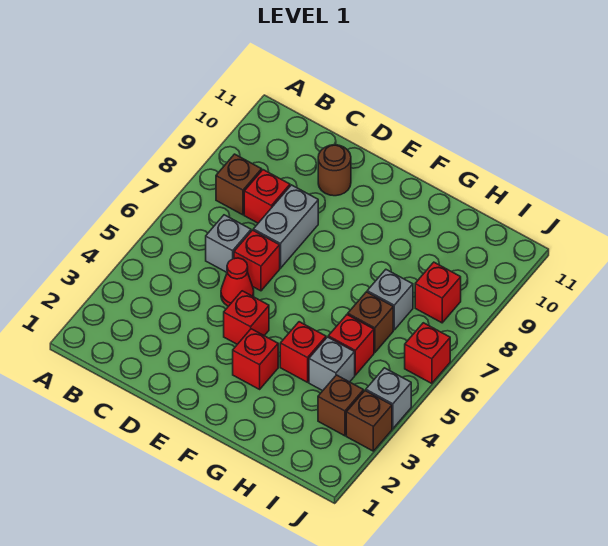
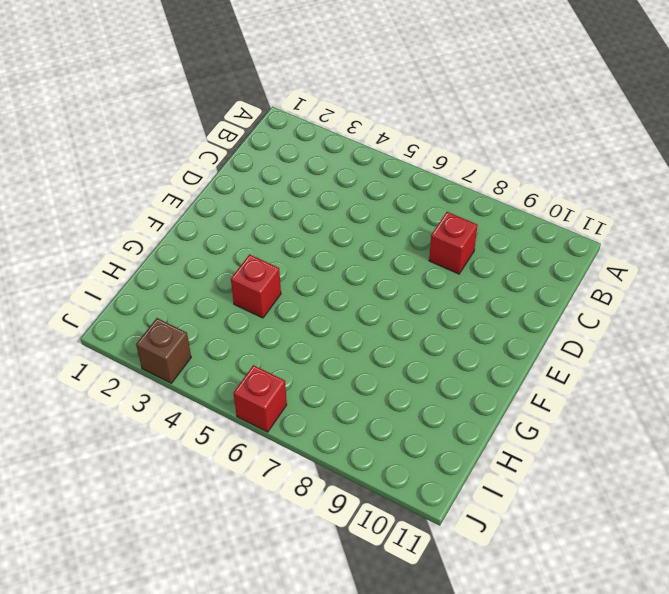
none -> brown brick B8 level 1
none -> grey brick C6 level 1
none -> red cone D5 level 1

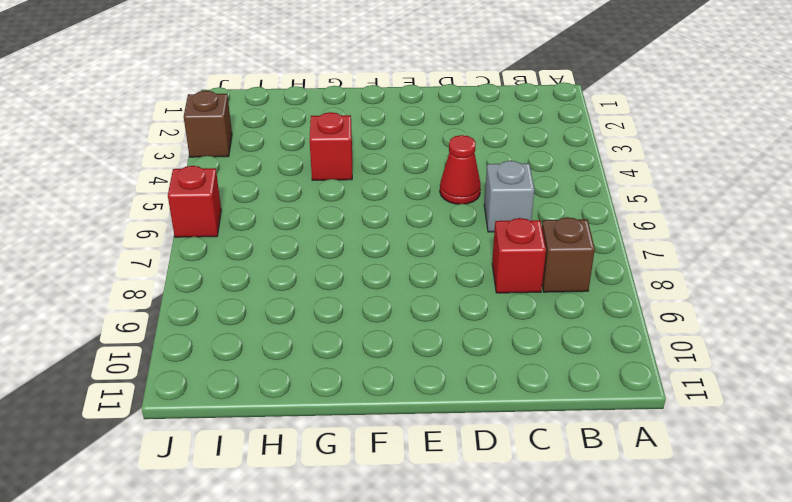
none -> red brick D6 level 1
none -> grey brick D7:D8 level 1
none -> brown round brick D10 level 1

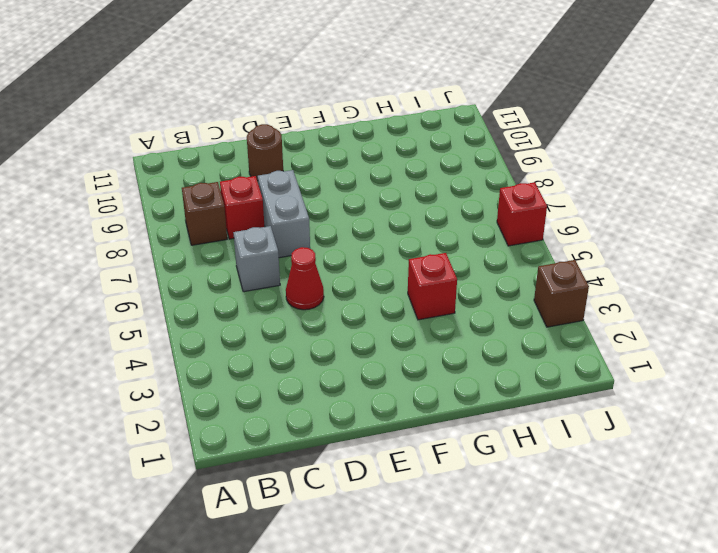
none -> red brick D6 level 1
none -> red brick E4 level 1
none -> red brick F3 level 1

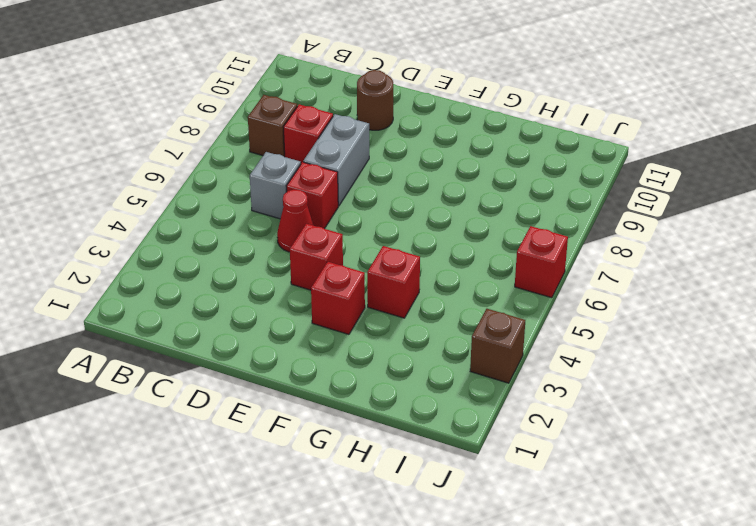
none -> grey brick H4 level 1
none -> red brick H5 level 1
none -> brown brick H6 level 1

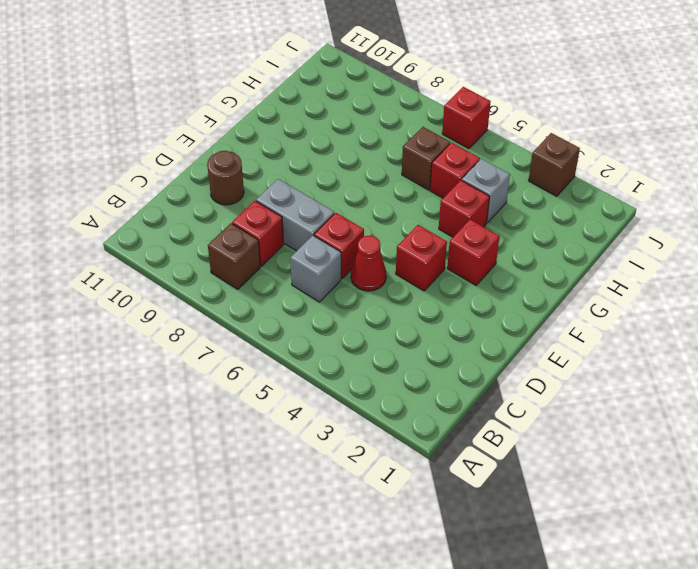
none -> grey brick H7 level 1
none -> brown brick I3 level 1
none -> red brick I8 level 1

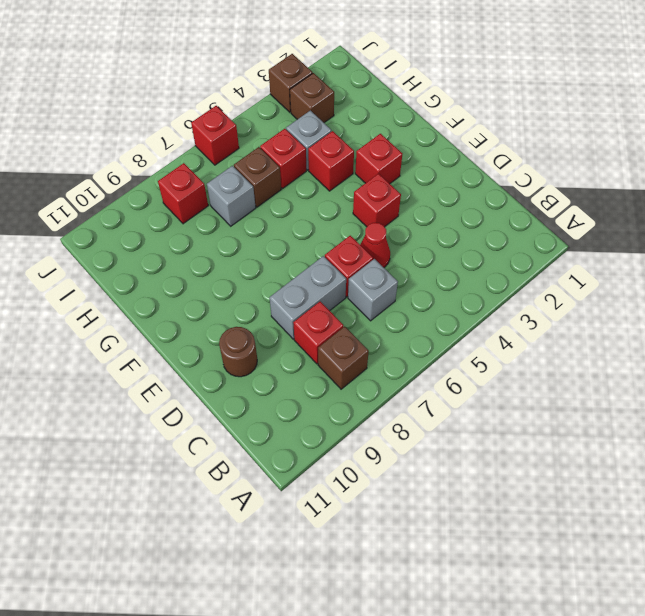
none -> grey brick J4 level 1

